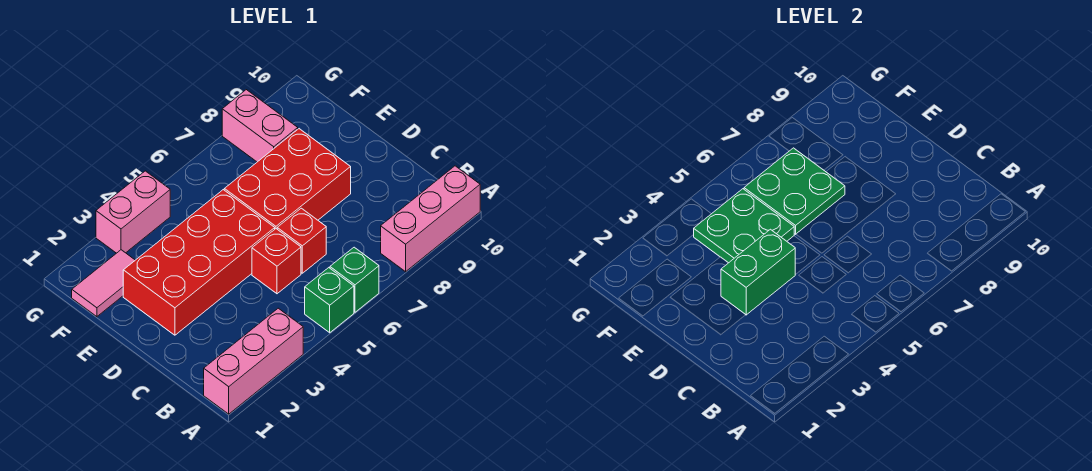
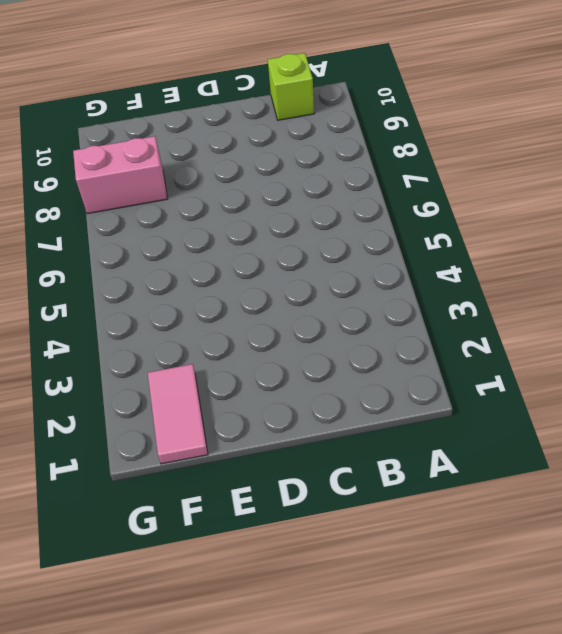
lime brick B10 level 1 -> none
none -> pink brick A1:A3 level 1
none -> green brick A5 level 1
none -> green brick A6 level 1

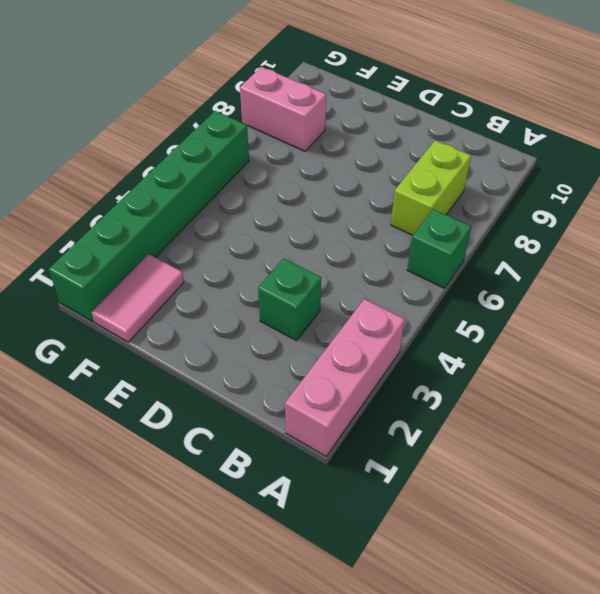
lime brick B7:B8 level 1 -> none
green brick C3 level 1 -> green brick A5 level 1
green brick G1:G6 level 1 -> pink brick G3:G4 level 1
none -> pink brick A8:A10 level 1
none -> red brick C5 level 1
none -> red brick C6 level 1

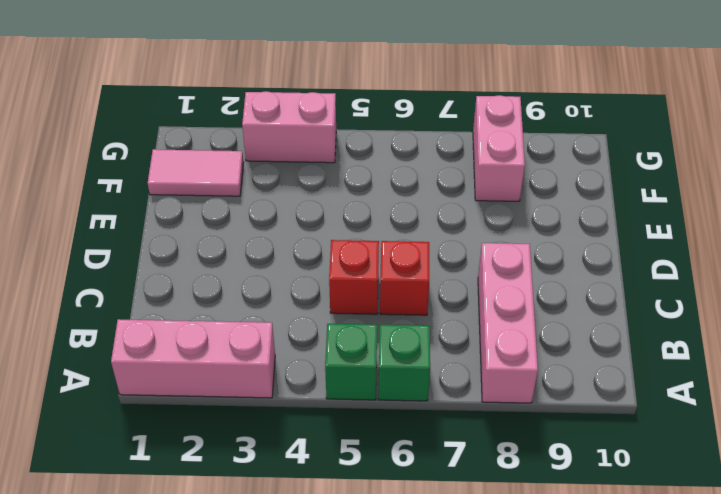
pink brick A8:C8 level 1 -> pink brick A8:A10 level 1
none -> red brick D2:E5 level 1
none -> red brick D6:E8 level 1
none -> green brick D3:D4 level 2

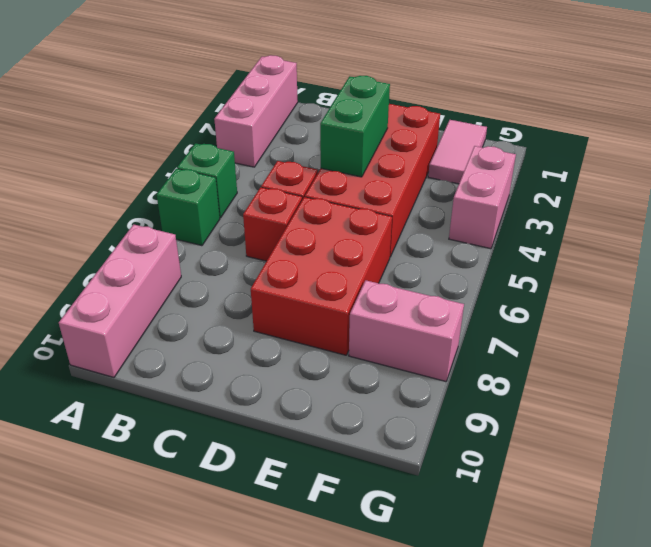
none -> green plate E4:F5 level 2
none -> green plate E6:F7 level 2

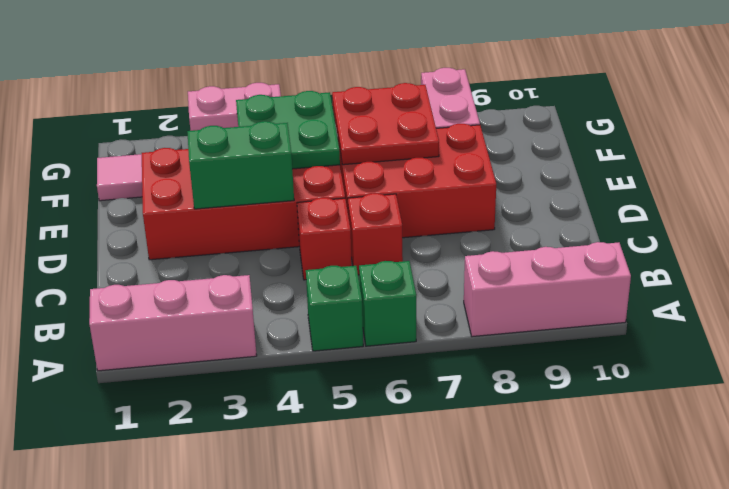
red plate E6:F7 level 2 -> green plate E6:F7 level 2

